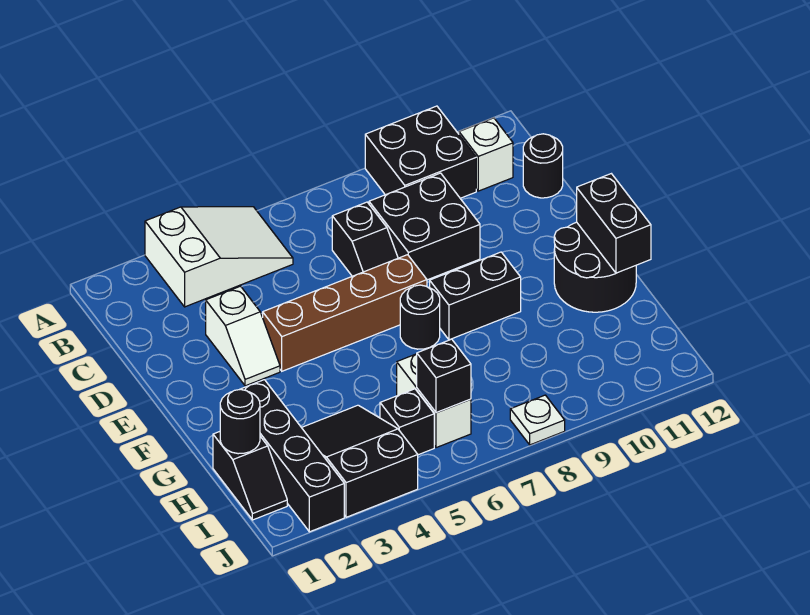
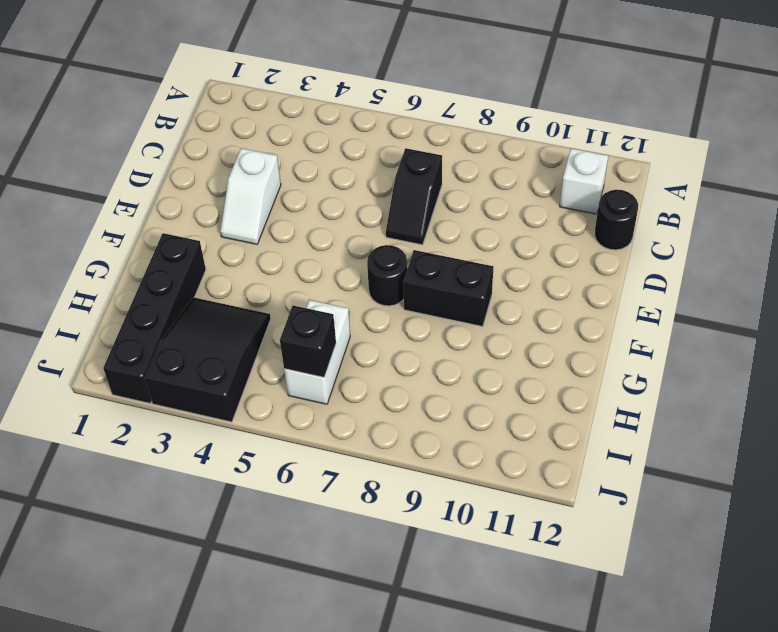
none -> white slope A3:B5 level 1 top 3
none -> black brick A9:B10 level 1
none -> black brick C8:D9 level 1

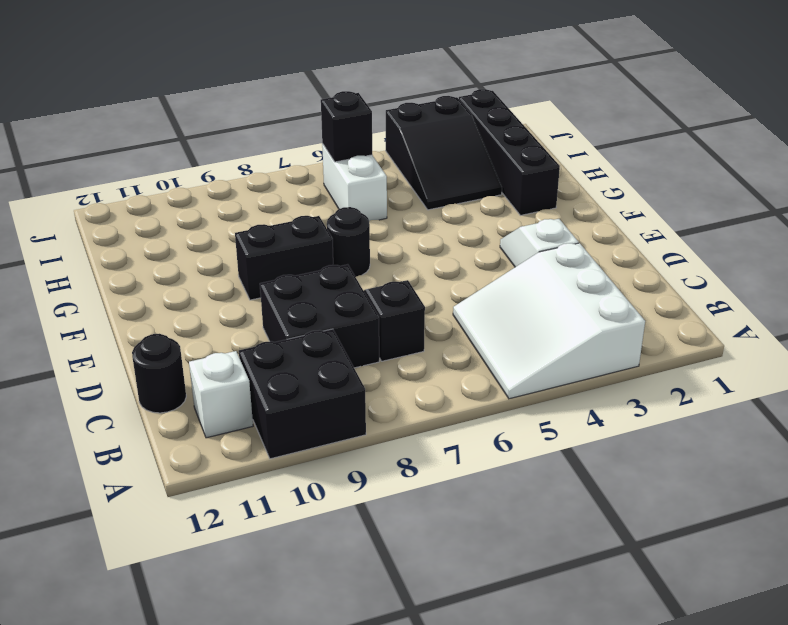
white slope A3:C5 level 1 top 3 -> white slope A3:B5 level 1 top 3
none -> brown brick E4:E7 level 1
none -> black round brick F11:G12 level 1
none -> black slope H1:I1 level 1 top H

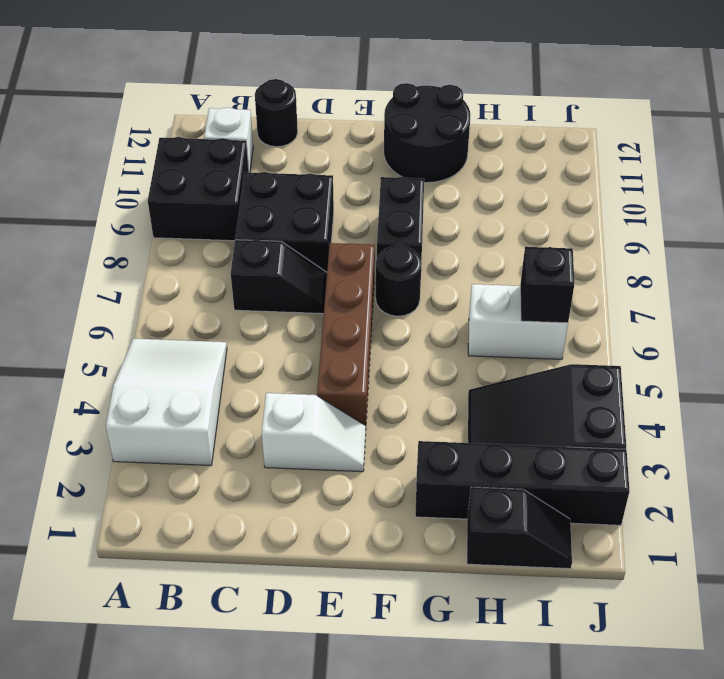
none -> black brick I5 level 1
none -> white plate J8 level 1
none -> black brick F12:G12 level 2

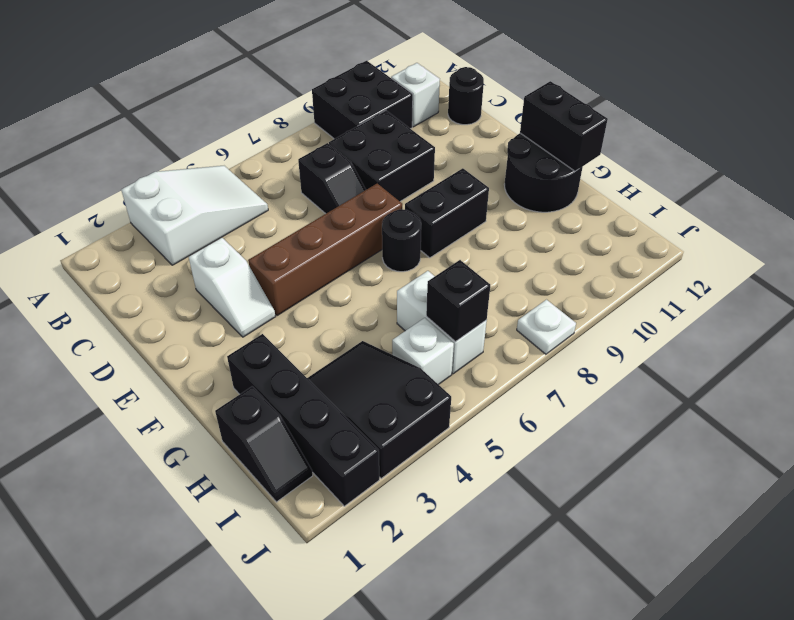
white brick I5 level 1 -> black brick I5 level 1
none -> black round brick H1 level 2

